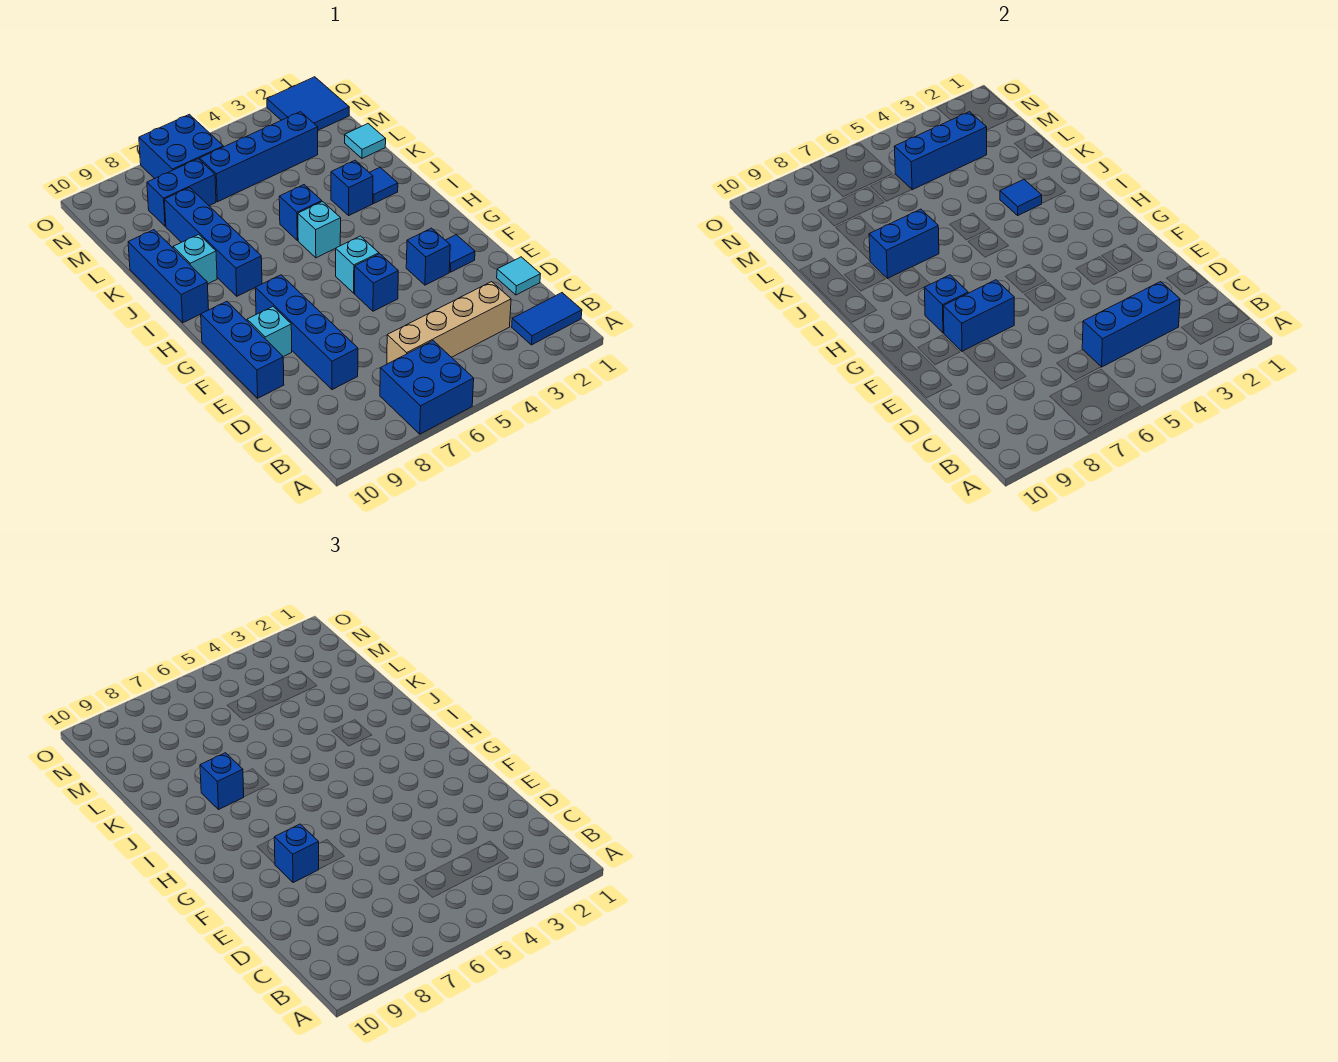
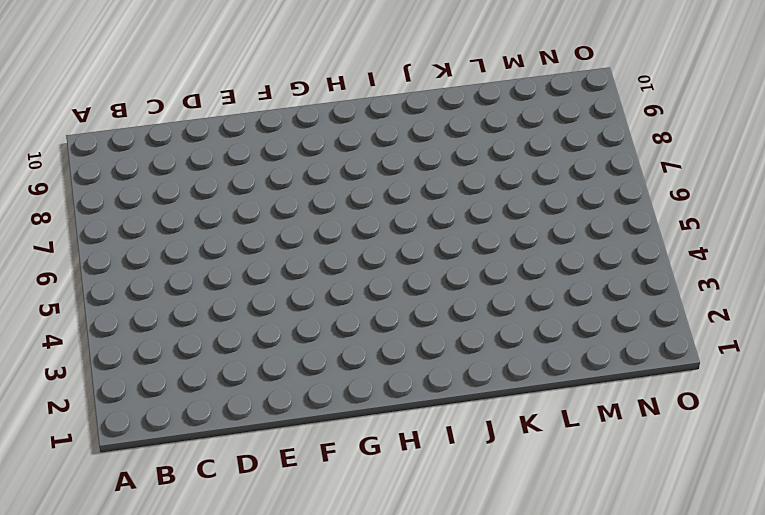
none -> blue brick A6:B7 level 1
none -> blue tile B1:B2 level 1
none -> tan brick C3:C6 level 1
none -> cyan tile D1 level 1

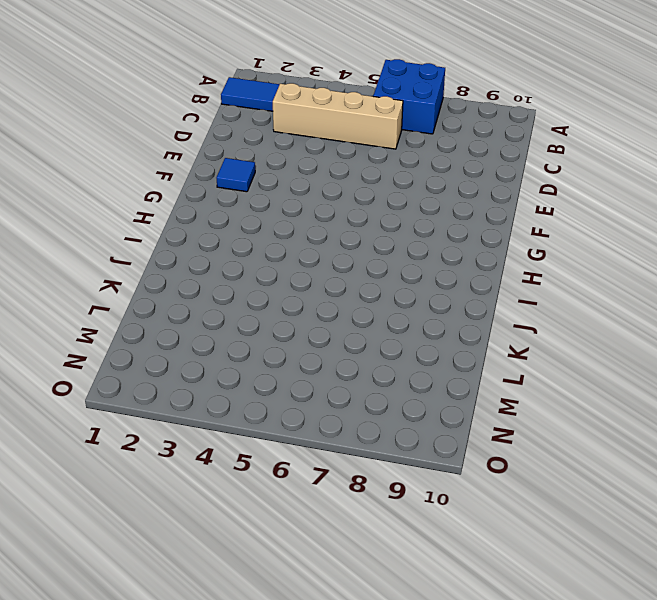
none -> cyan tile D1 level 1
none -> blue brick D8:G8 level 1
none -> blue brick E10:G10 level 1
none -> blue brick F3 level 1

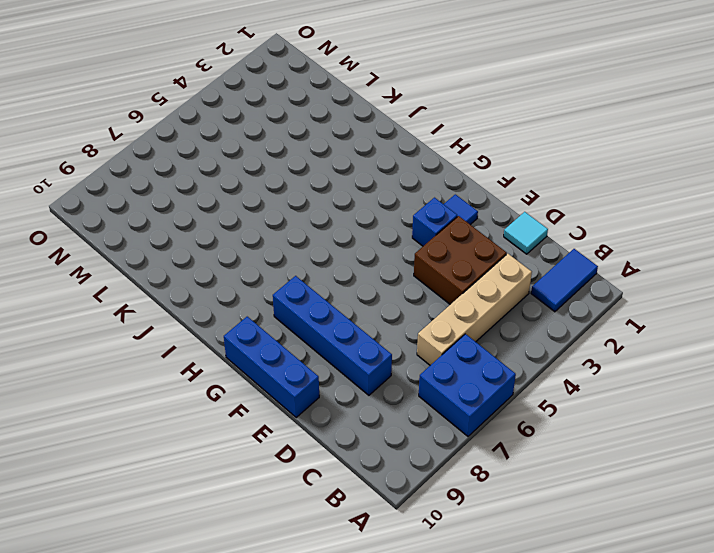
brown brick D3:E4 level 1 -> none
none -> blue brick F5 level 1
none -> cyan brick F9 level 1
none -> cyan brick G5 level 1
none -> cyan brick I5 level 1

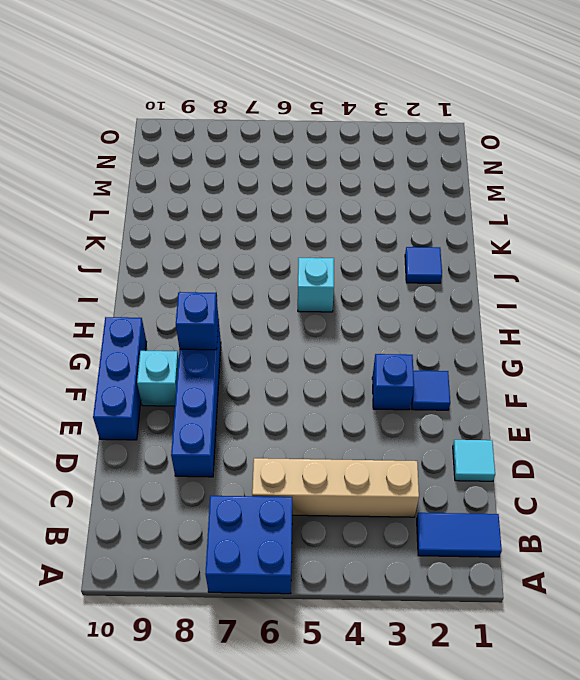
none -> blue brick F5 level 1
none -> cyan brick G5 level 1
none -> blue brick I8:L8 level 1
none -> blue brick I10:K10 level 1

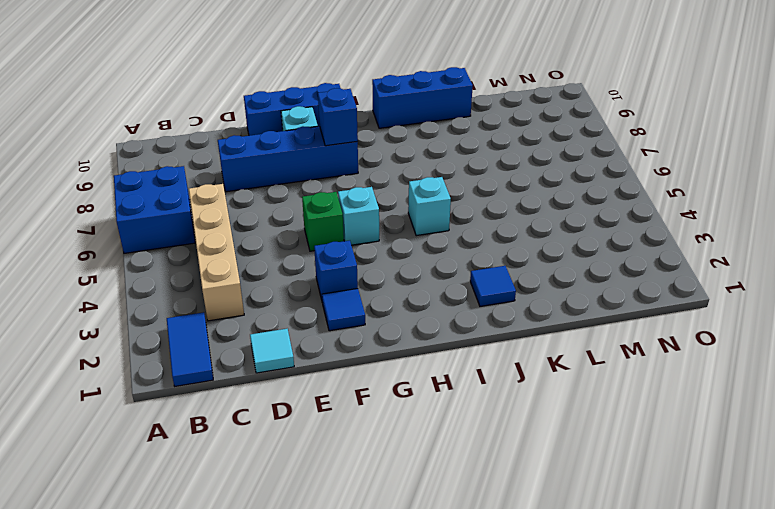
green brick F5 level 1 -> blue brick F5 level 1
none -> blue brick I8:L8 level 1
none -> blue brick J3 level 1
none -> blue brick J5 level 1
none -> cyan brick J9 level 1

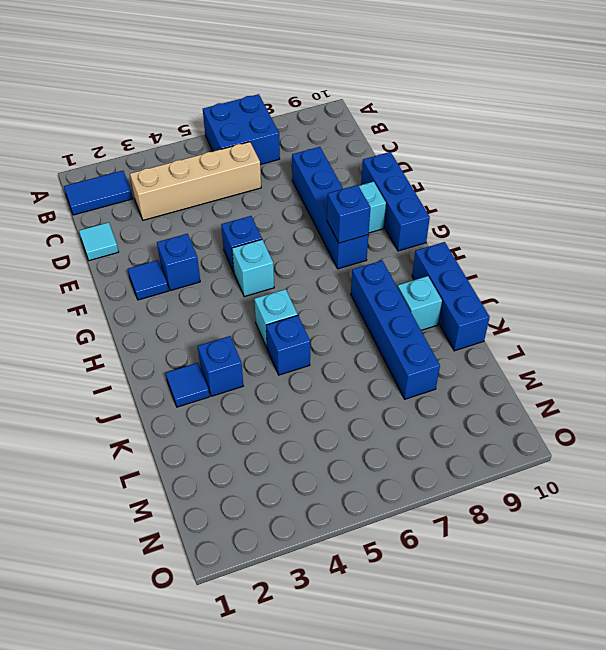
none -> cyan tile L1 level 1
none -> blue brick M3:M6 level 1
none -> blue brick M7:M8 level 1
none -> blue tile N1:O2 level 1

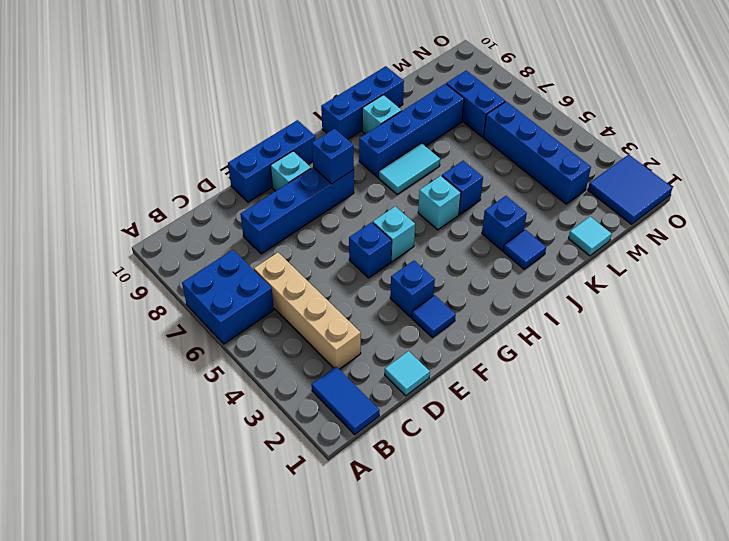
cyan tile I7:J7 level 1 -> none
none -> blue brick N6:O7 level 1
none -> blue brick C3:C5 level 2
none -> blue brick F7:F8 level 2
none -> blue tile J3 level 2

